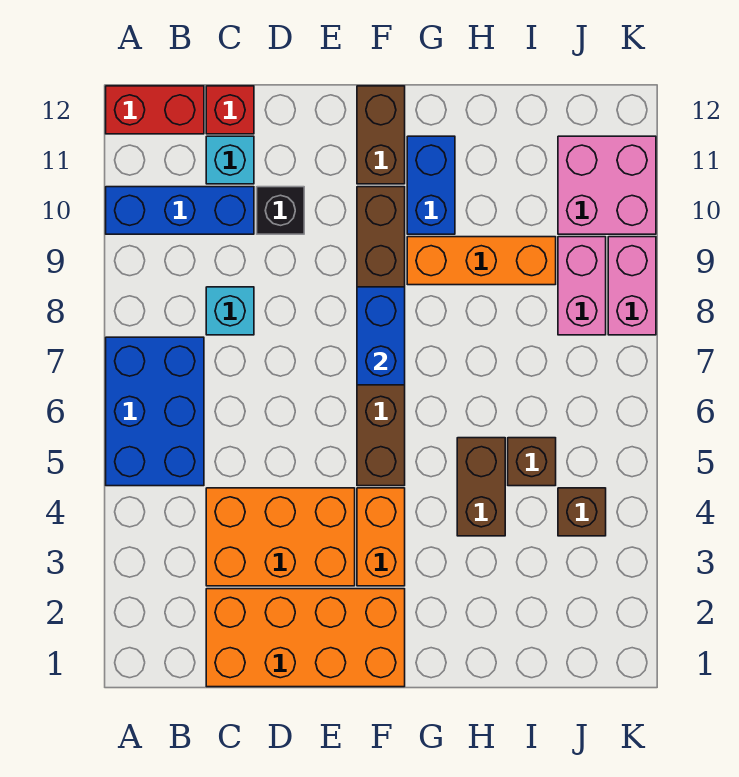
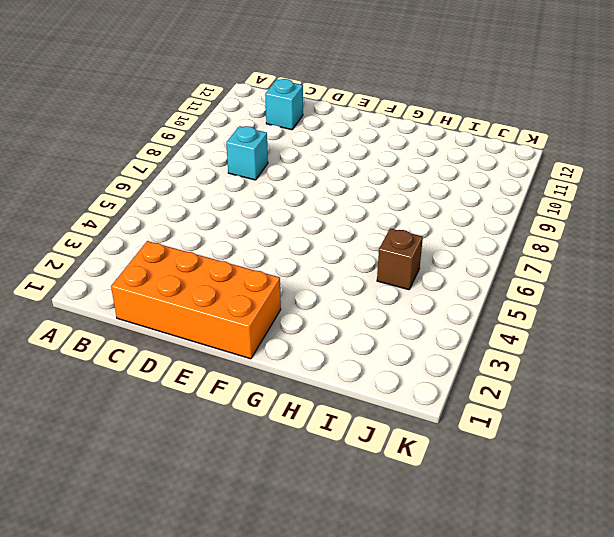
none -> blue brick A5:B7 level 1
none -> blue brick A10:C10 level 1
none -> red brick A12:B12 level 1

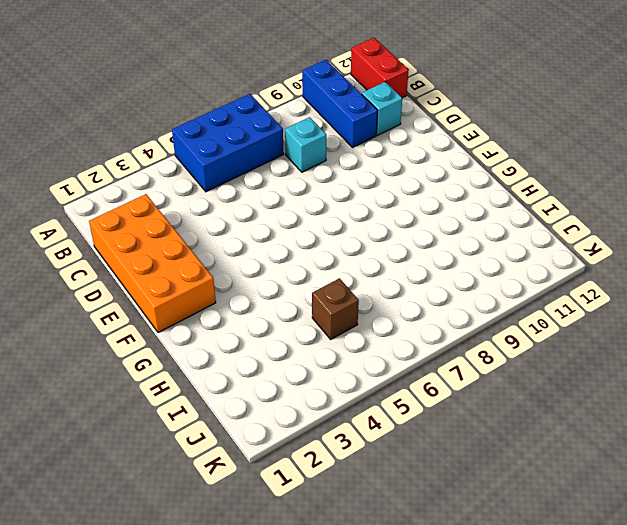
none -> orange brick C3:E4 level 1
none -> red brick C12 level 1
none -> black brick D10 level 1

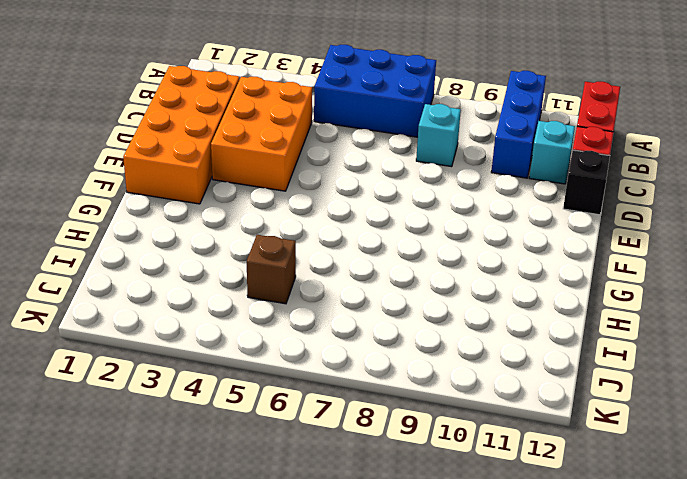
black brick D12 level 1 -> black brick D10 level 1
none -> orange brick F3:F4 level 1
none -> brown brick F5:F10 level 1
none -> brown brick F11:F12 level 1

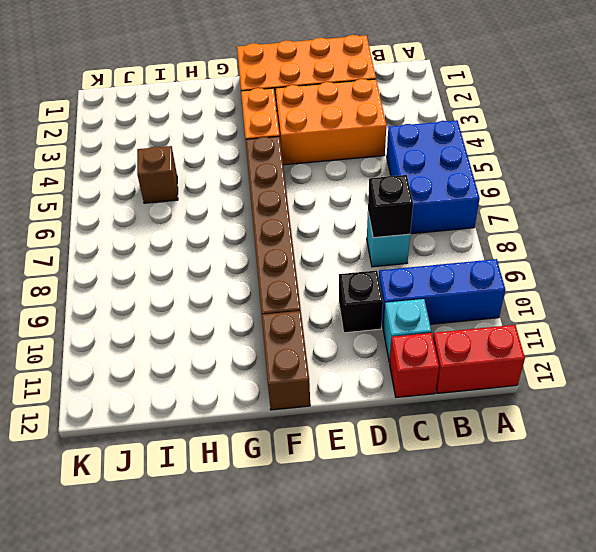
black brick C8 level 2 -> none
none -> orange brick G9:I9 level 1
none -> blue brick G10:G11 level 1
none -> brown brick H4:H5 level 1

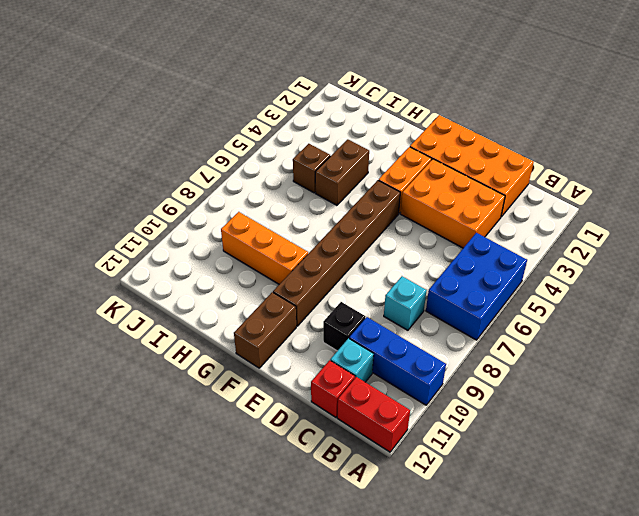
none -> blue brick G10:G11 level 1
none -> brown brick J4 level 1
none -> pink brick J8:J9 level 1

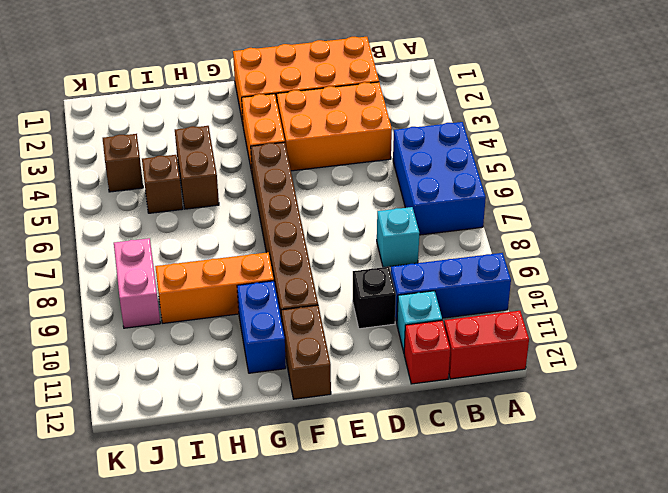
none -> pink brick J10:K11 level 1
none -> pink brick K8:K9 level 1
none -> blue brick F7:F8 level 2

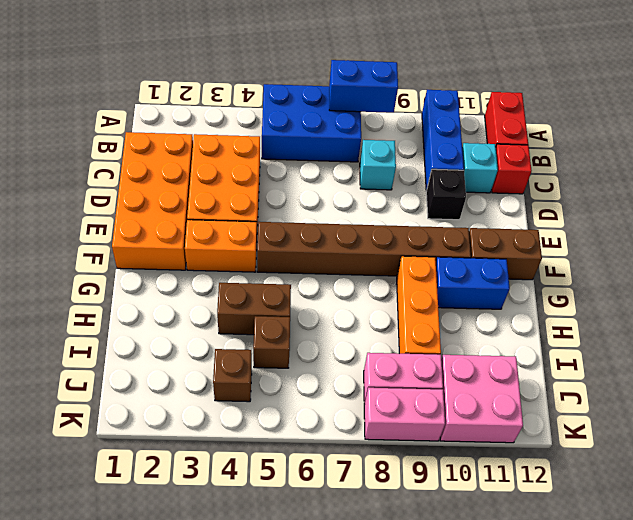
blue brick A7:A8 level 2 -> blue brick F7:F8 level 2

